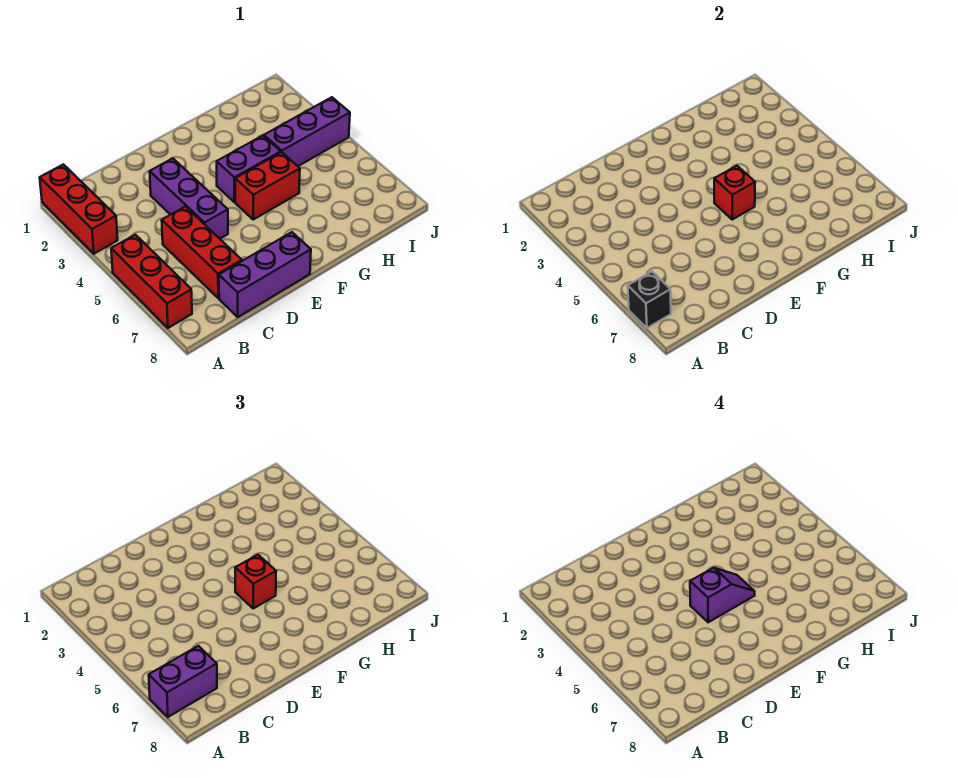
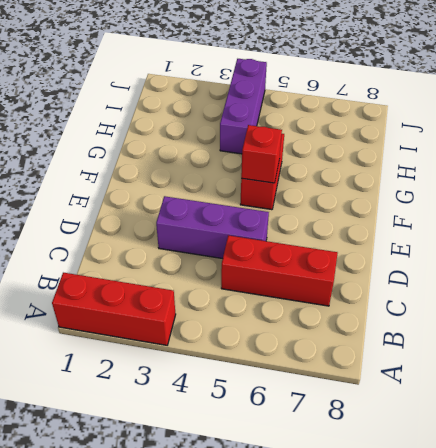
none -> red brick A5:A7 level 1
none -> purple brick C8:E8 level 1
none -> purple brick F4:G4 level 1

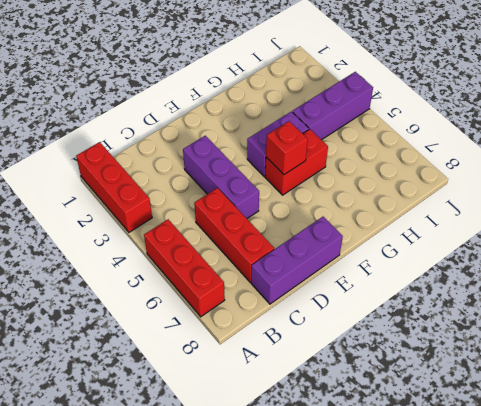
none -> black brick A7 level 2
none -> purple brick A7:B7 level 3
none -> red brick F5 level 3

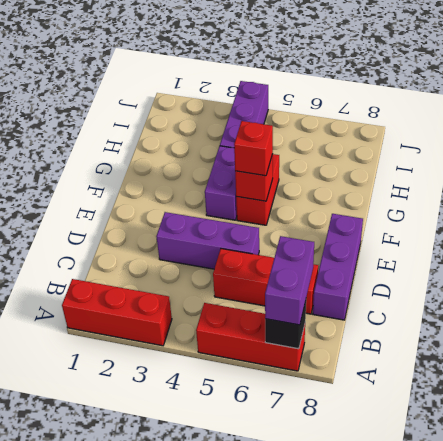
none -> purple slope E5:F5 level 4 top E

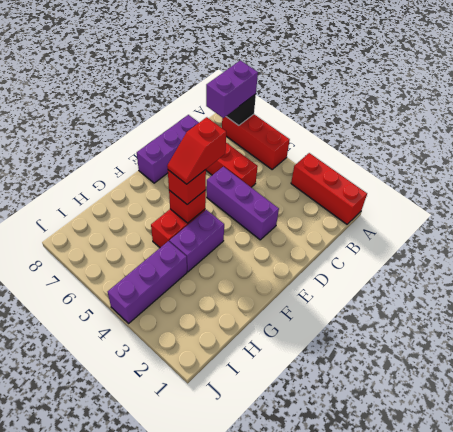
red slope E5:F5 level 4 top E -> purple slope E5:F5 level 4 top E

